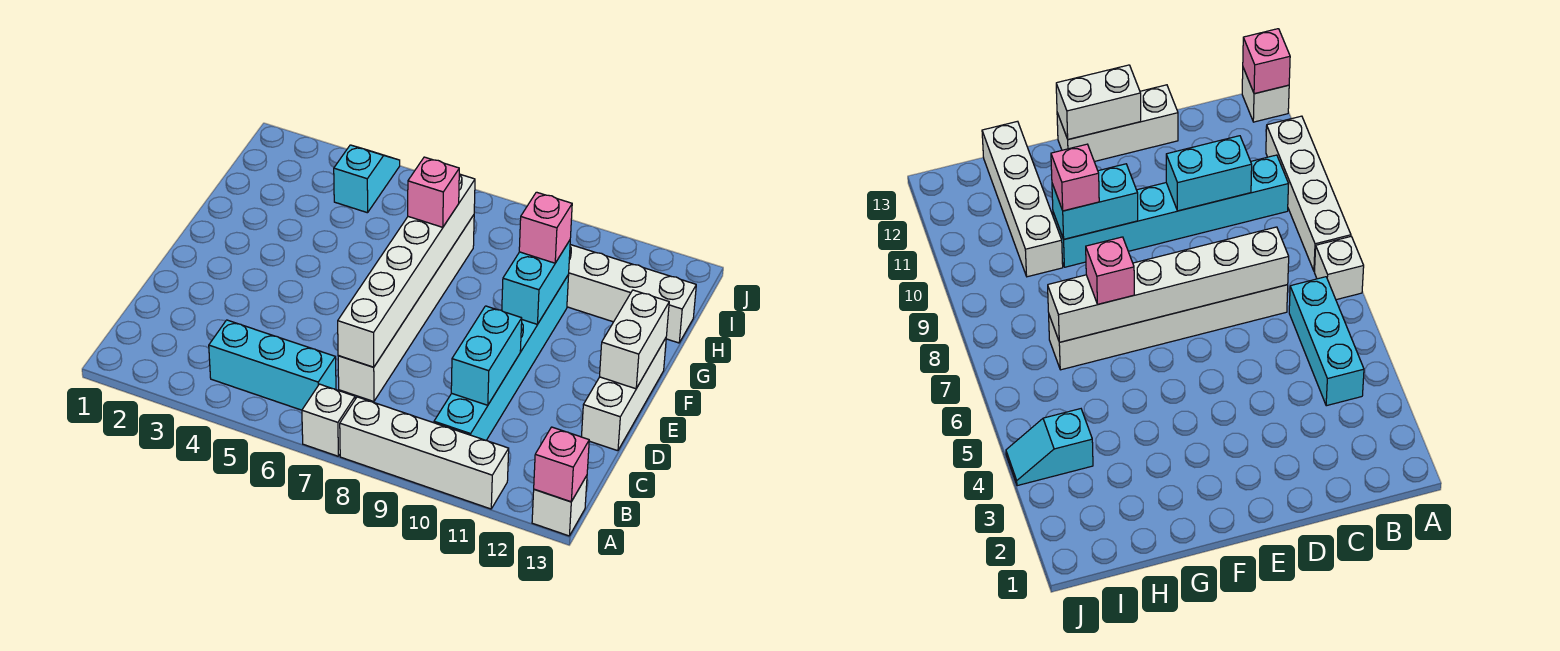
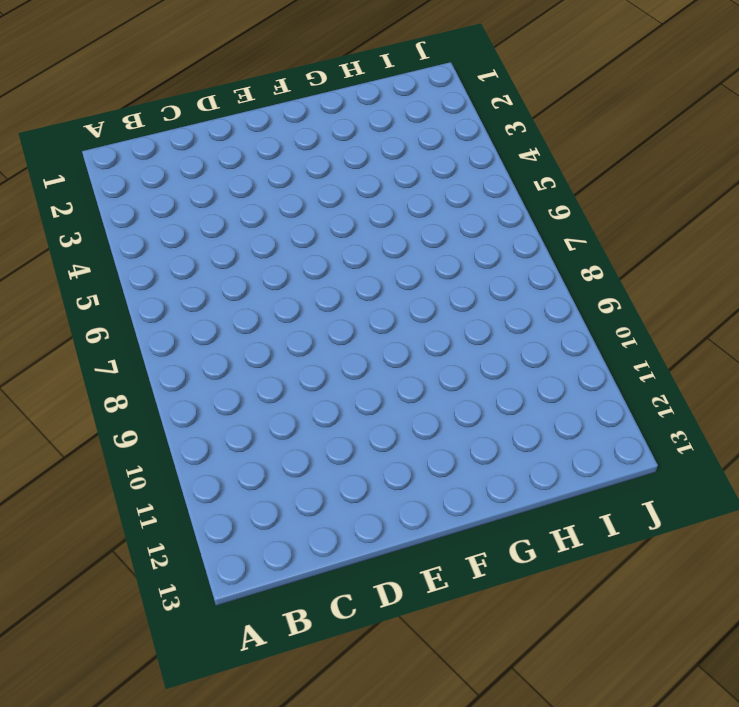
none -> white brick A7 level 1
none -> white brick A8:A11 level 1
none -> white brick A13 level 1

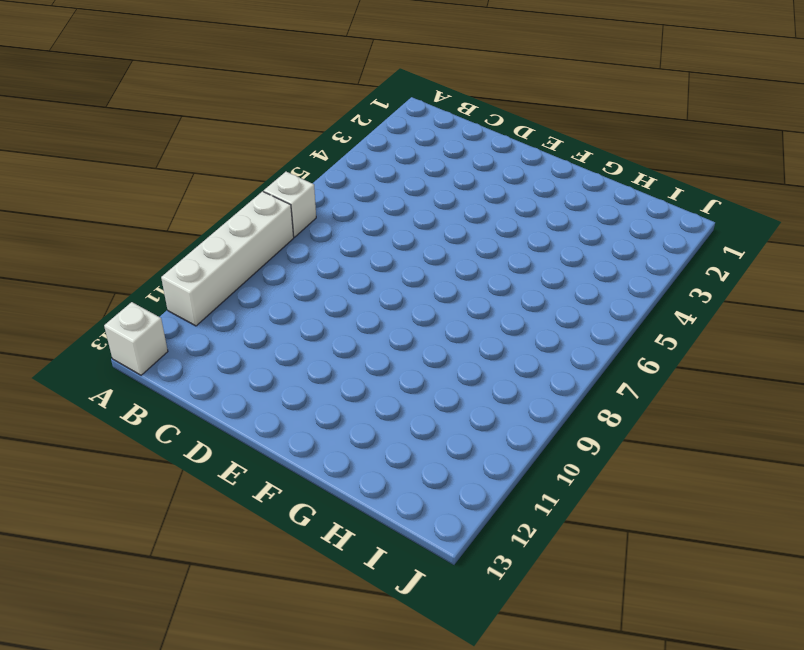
none -> cyan brick B4:B6 level 1
none -> cyan brick B10:G10 level 1
none -> white brick C7:H7 level 1

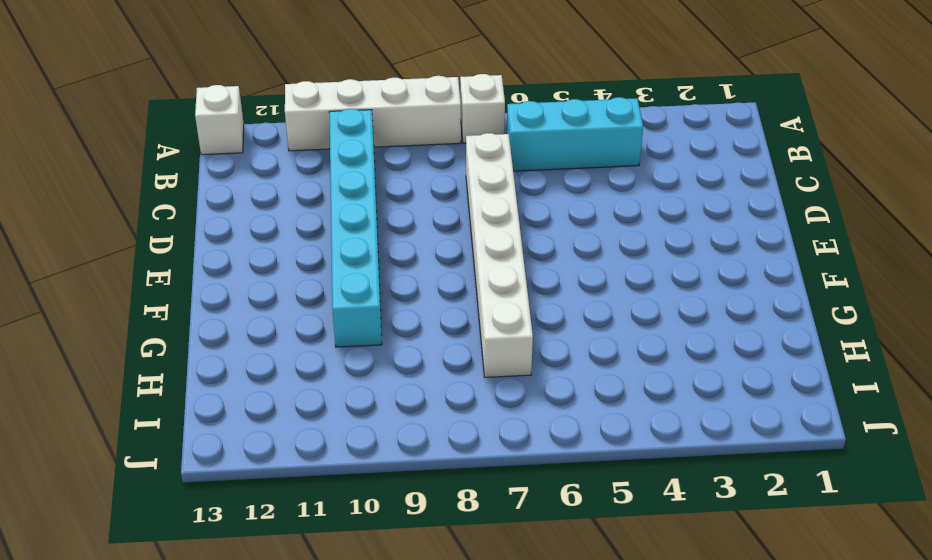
none -> white brick D13:F13 level 1
none -> white brick H10:H13 level 1
none -> cyan slope I4:J4 level 1 top I

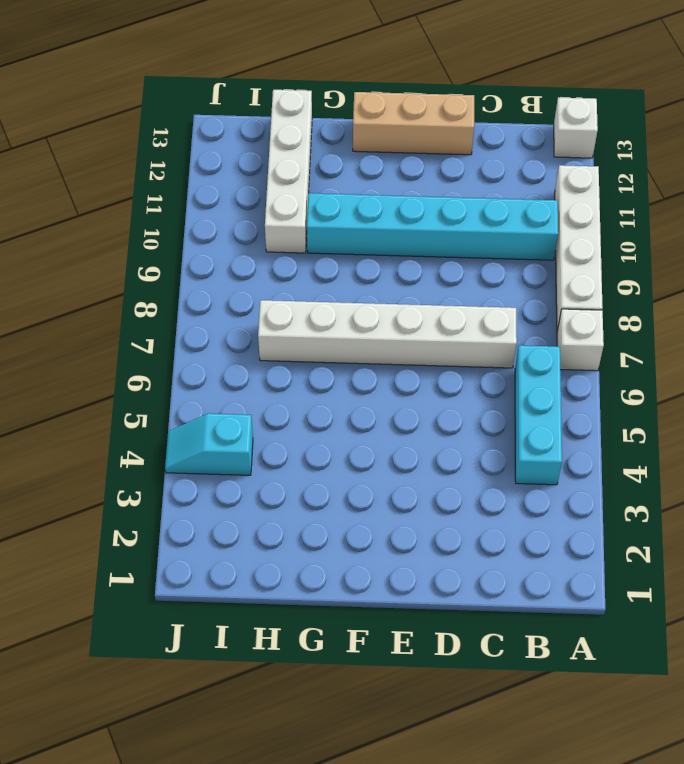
tan brick D13:F13 level 1 -> white brick D13:F13 level 1
none -> pink brick A13 level 2
none -> white brick C7:H7 level 2
none -> cyan brick C10:D10 level 2

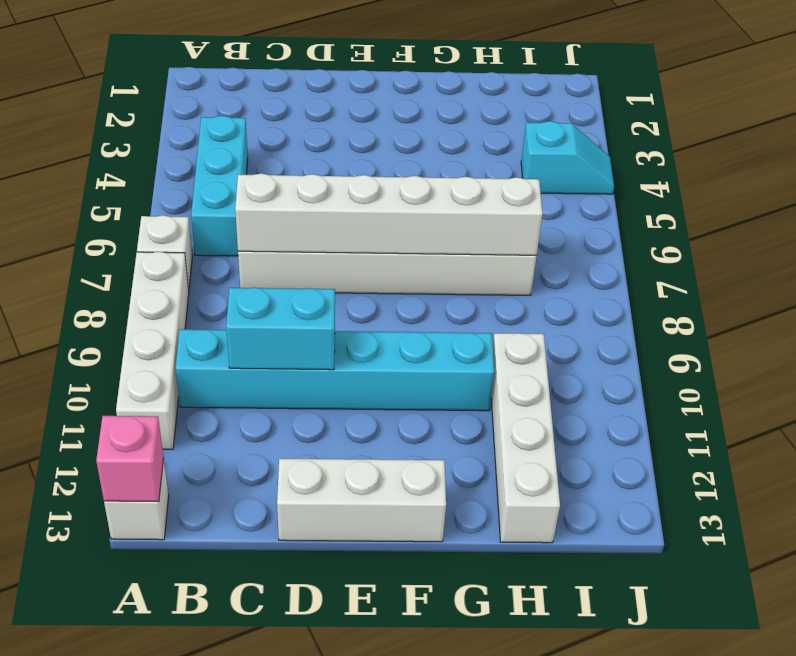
none -> white brick E13:F13 level 2
none -> cyan brick F10:G10 level 2
none -> pink brick G7 level 3

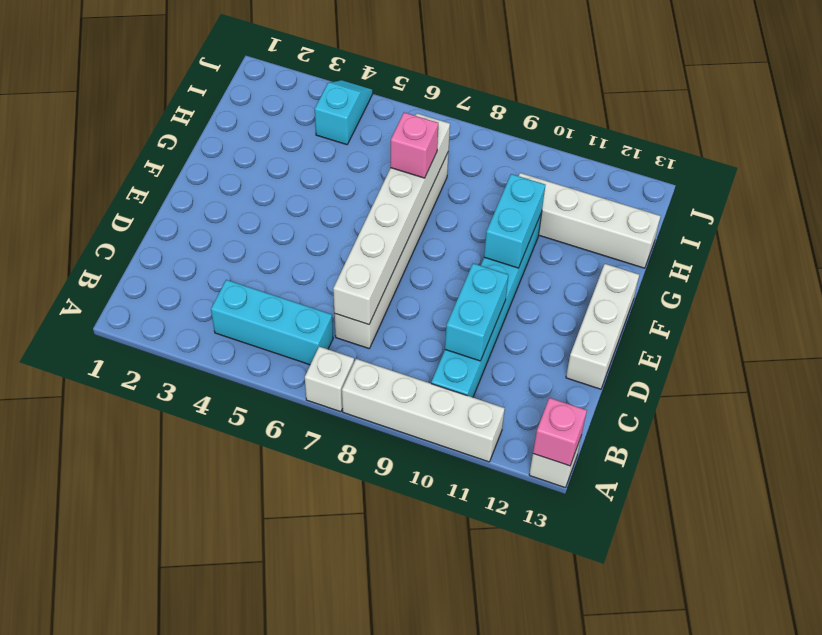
none -> white brick E13:F13 level 2
none -> pink brick G10 level 3

